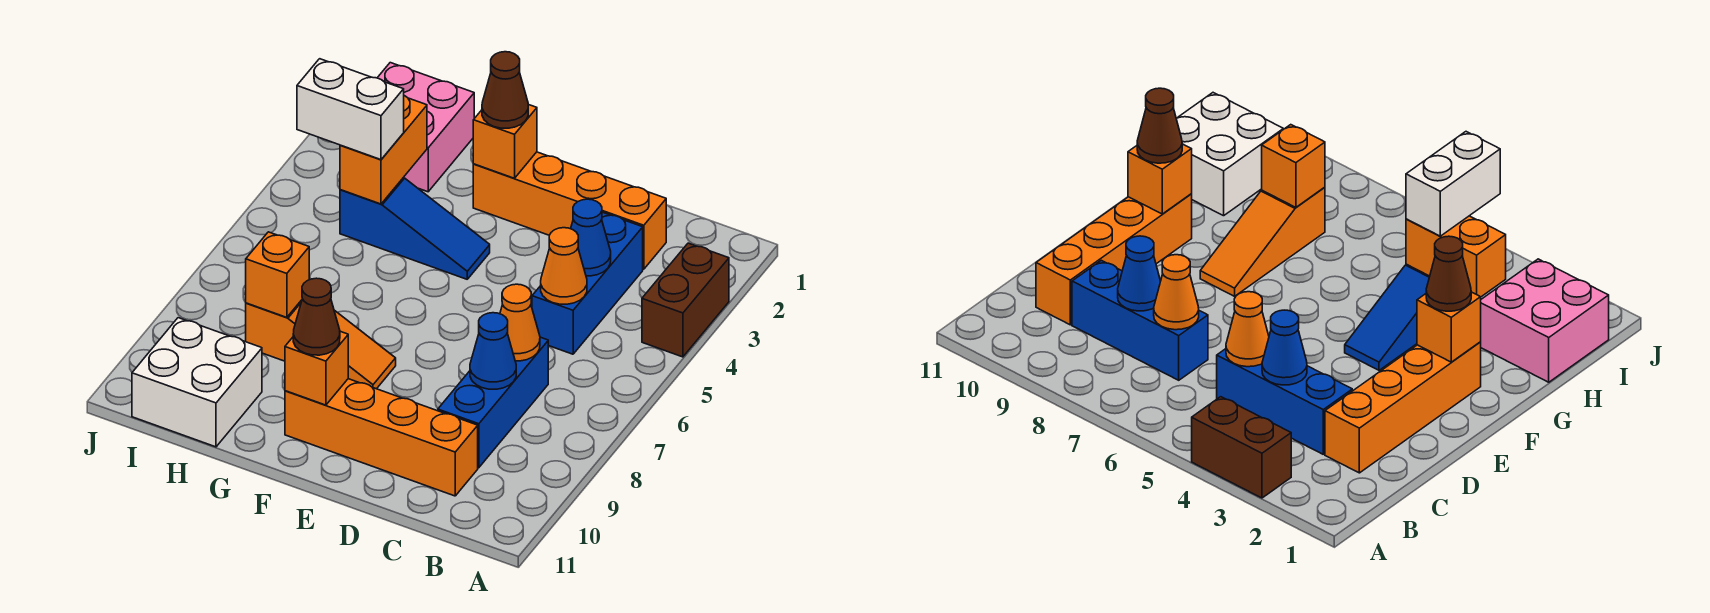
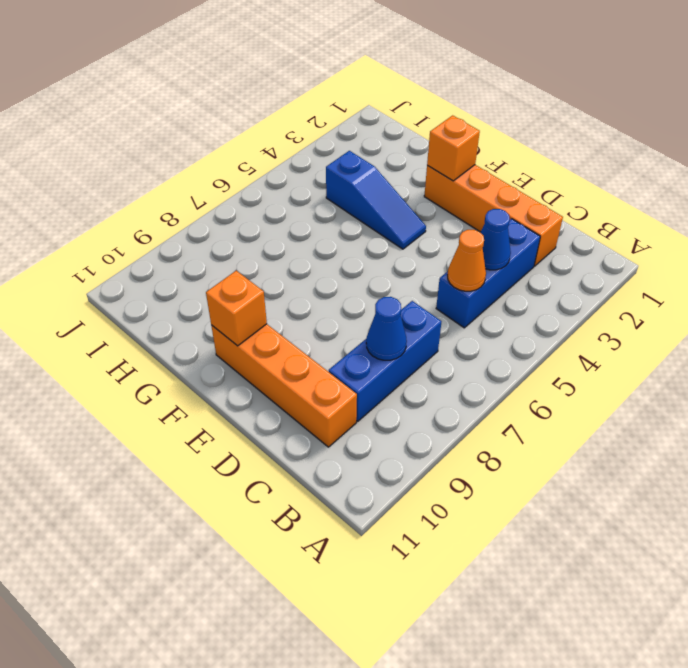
none -> brown brick A3:A4 level 1
none -> orange slope F8:H8 level 1 top H
none -> pink brick H1:I2 level 1

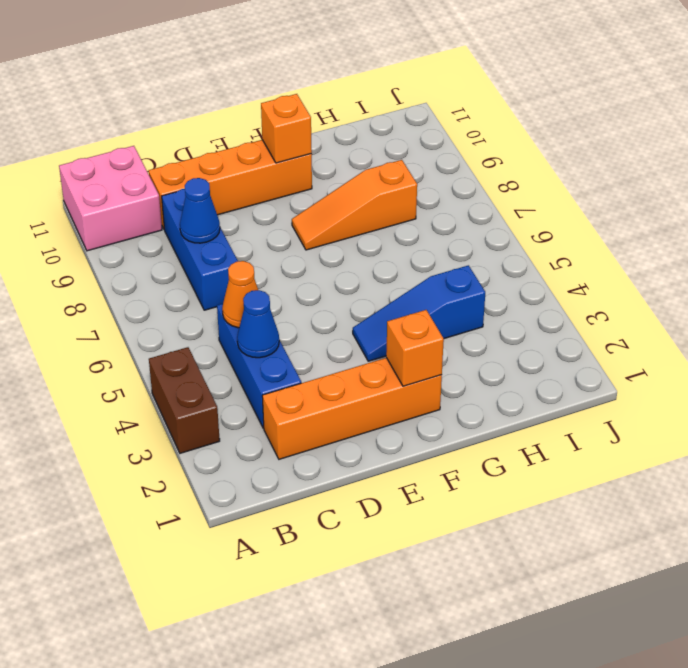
pink brick A10:B11 level 1 -> pink brick H1:I2 level 1
none -> white brick H10:I11 level 1
none -> orange cone C7 level 2
none -> orange brick H3:H4 level 2

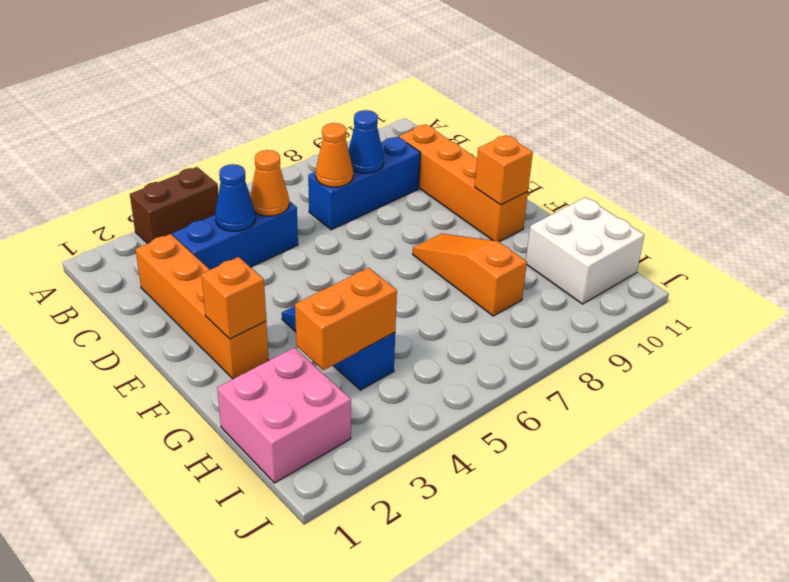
none -> orange brick H8 level 2
none -> brown cone F2 level 3
none -> brown cone F10 level 3

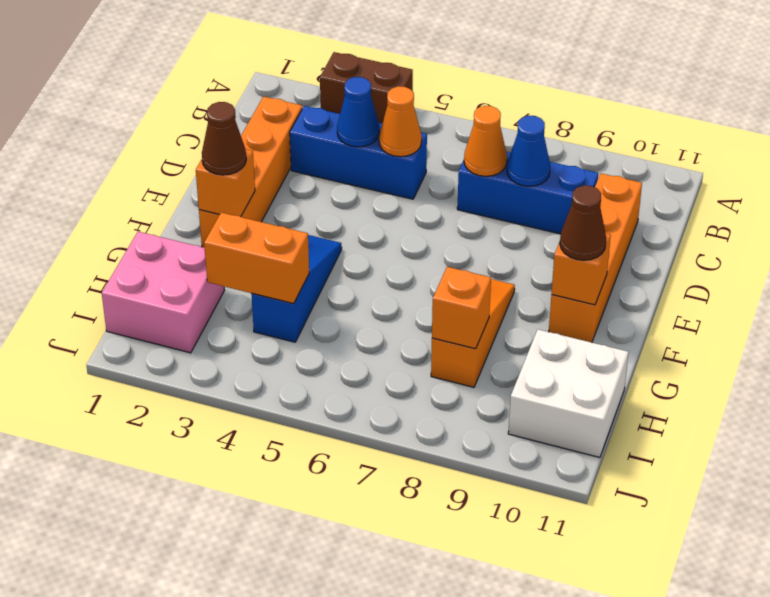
none -> white brick H4:I4 level 3

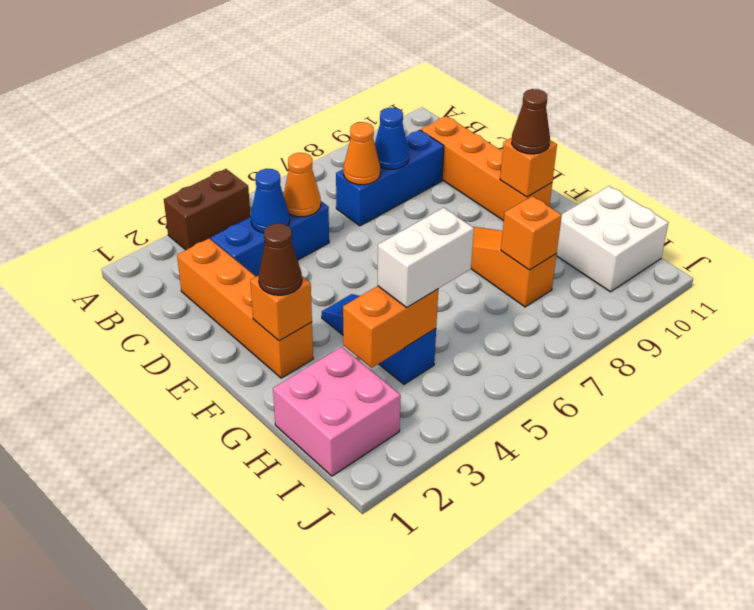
white brick H4:H5 level 3 -> white brick H4:I4 level 3

